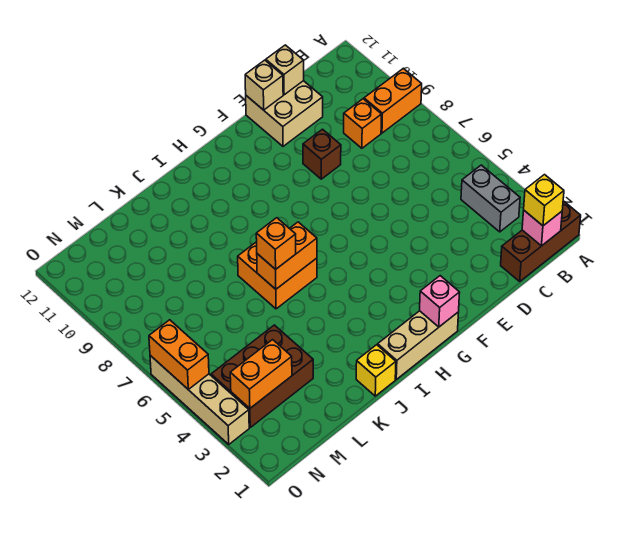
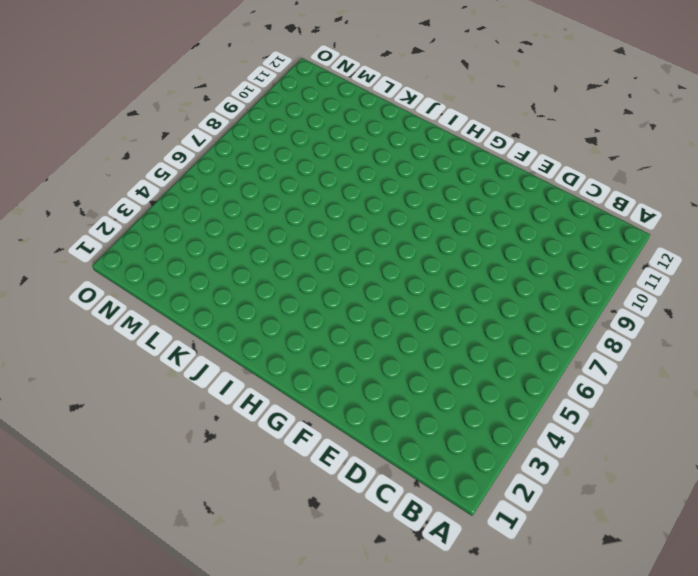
none -> brown brick A1:C1 level 1
none -> orange brick A9:B9 level 1
none -> grey brick B3:B4 level 1

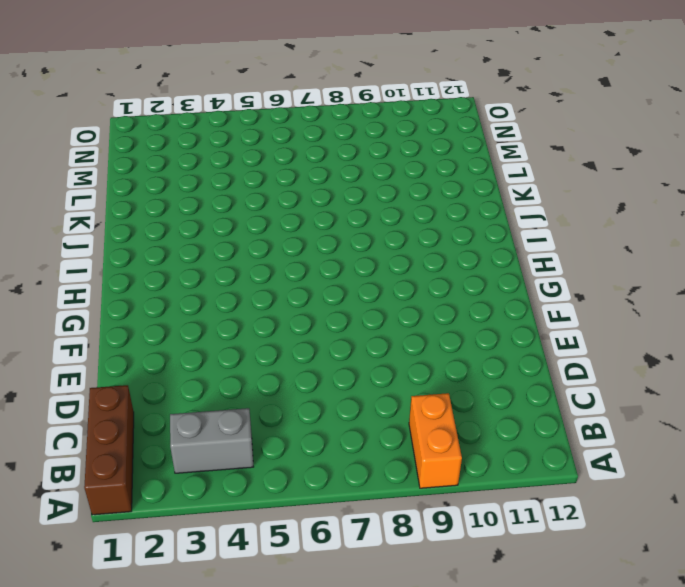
none -> orange brick C9 level 1
none -> tan brick D11:E12 level 1
none -> brown brick E9 level 1

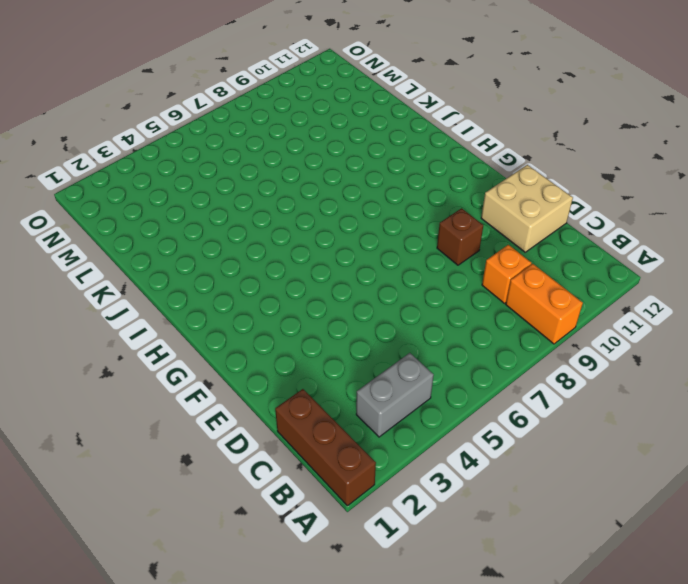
none -> tan brick G1:I1 level 1
none -> orange brick I6:J7 level 1
none -> yellow brick J1 level 1

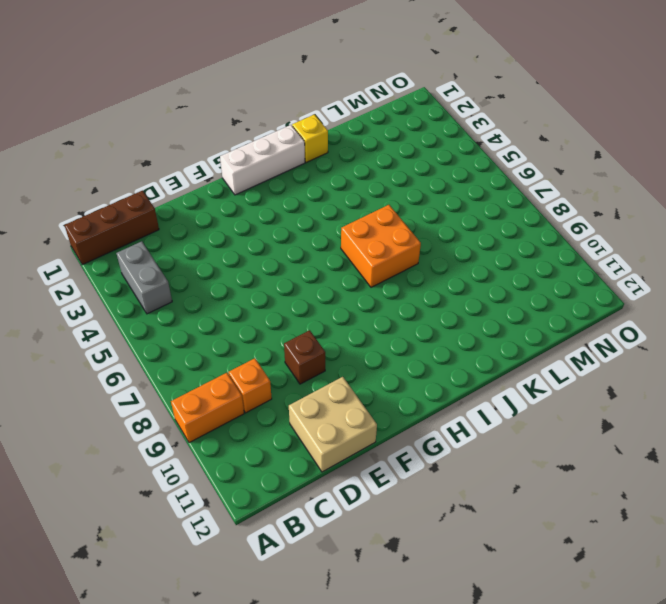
white brick G1:I1 level 1 -> tan brick G1:I1 level 1
none -> brown brick L3:N4 level 1
none -> tan brick O3:O6 level 1
none -> pink brick B1 level 2

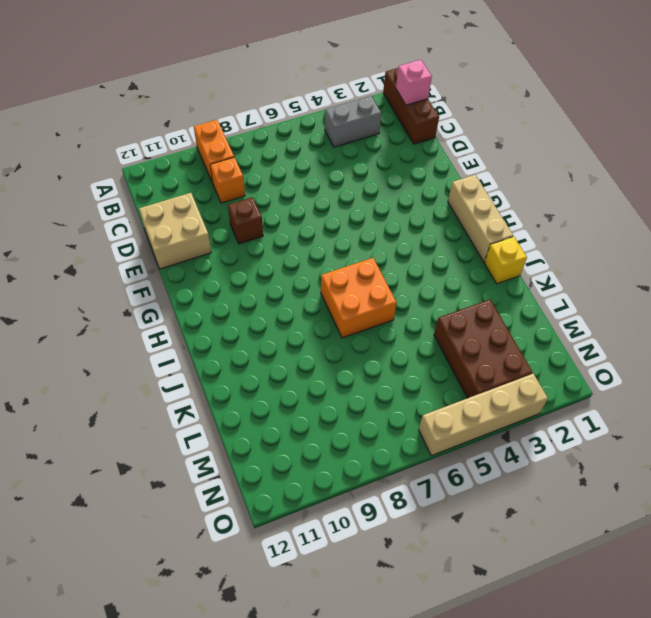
none -> tan brick D12 level 2
none -> tan brick E12 level 2
none -> pink brick G1 level 2

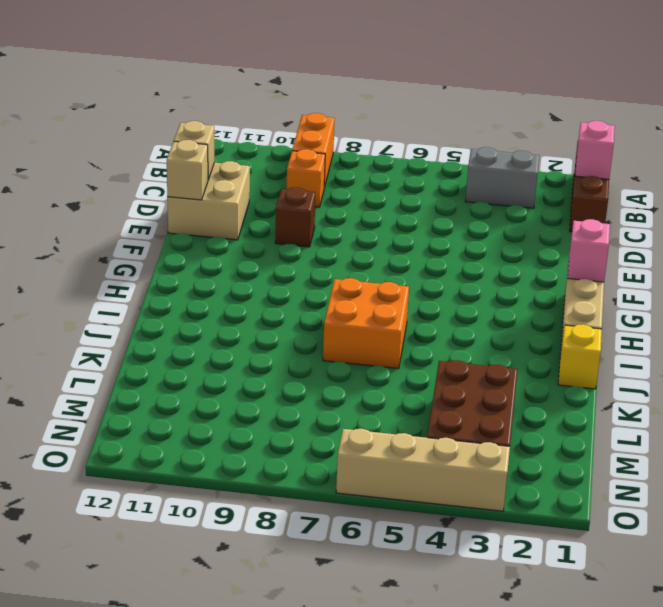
none -> orange brick I6:J6 level 2
none -> orange brick M3:N3 level 2
none -> orange brick O5:O6 level 2

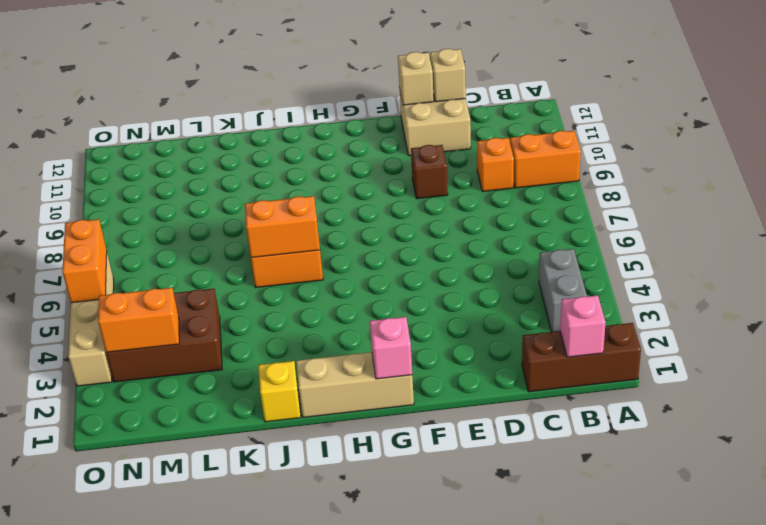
none -> yellow brick B1 level 3
none -> orange brick J6 level 3

